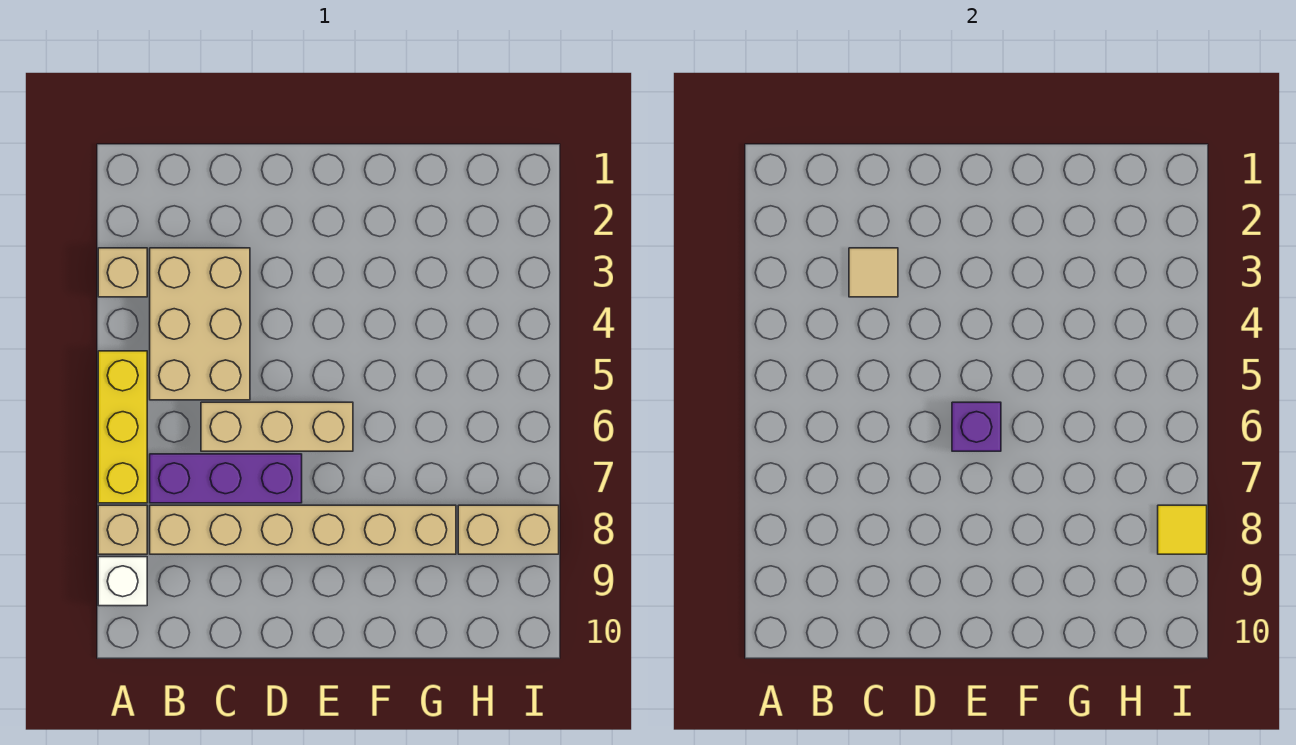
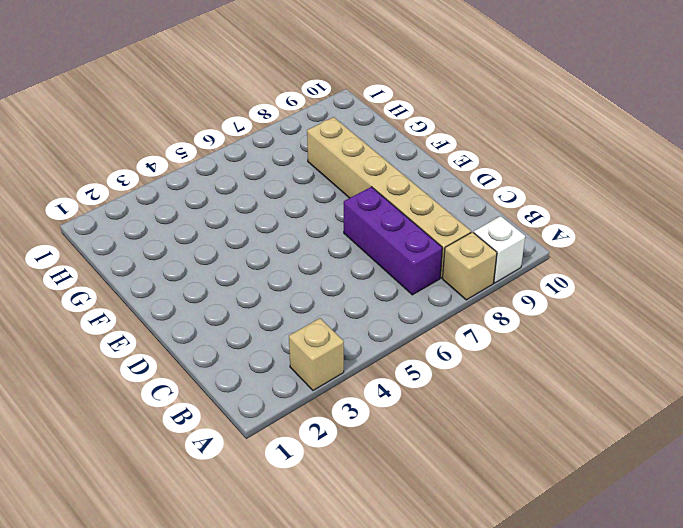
none -> yellow brick A5:A7 level 1
none -> tan brick B3:C5 level 1
none -> tan brick C6:E6 level 1

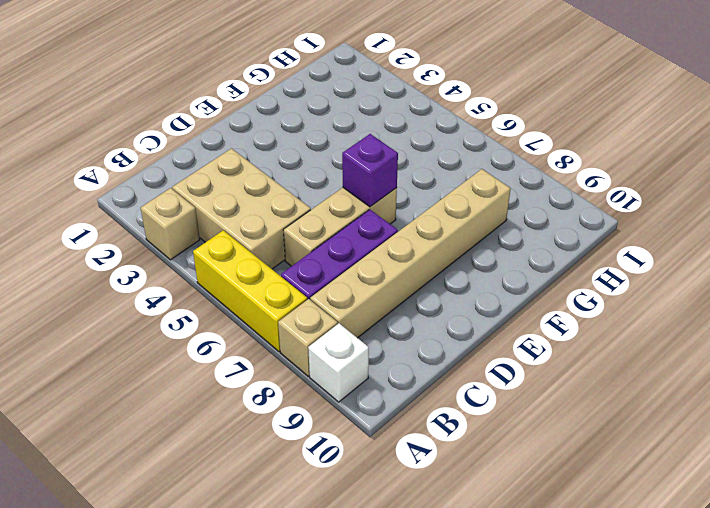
none -> tan brick H8:I8 level 1
none -> tan tile C3 level 2
none -> yellow tile I8 level 2

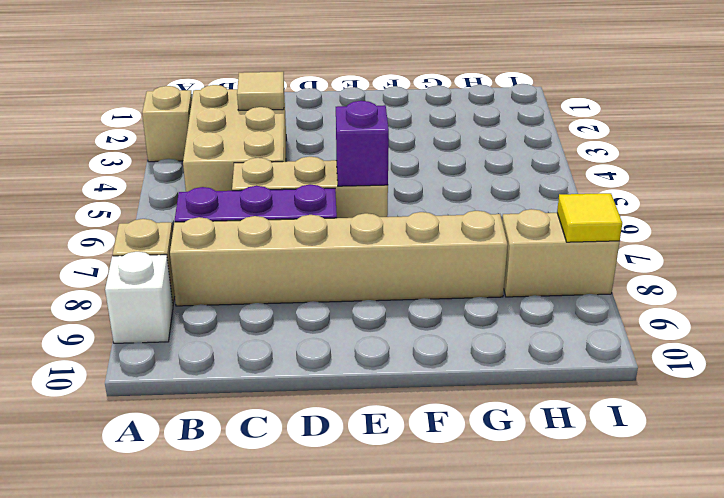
none -> yellow brick A5:A7 level 1

